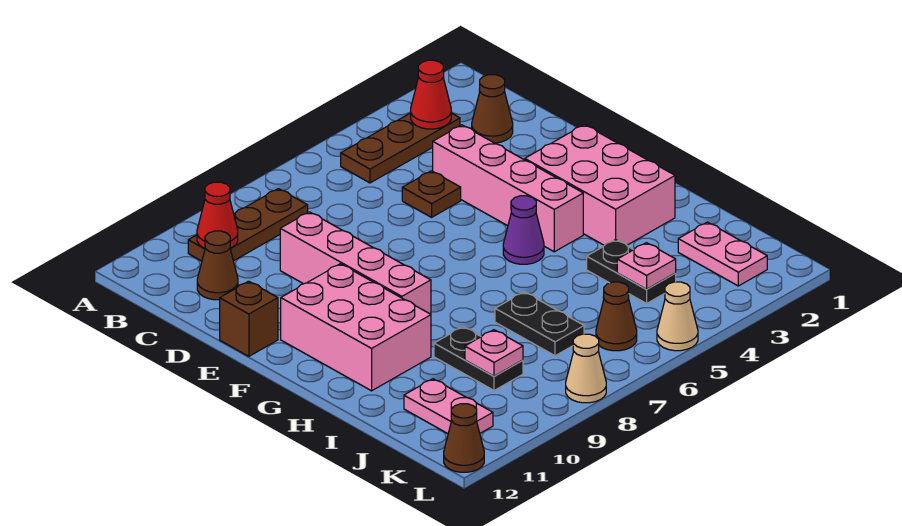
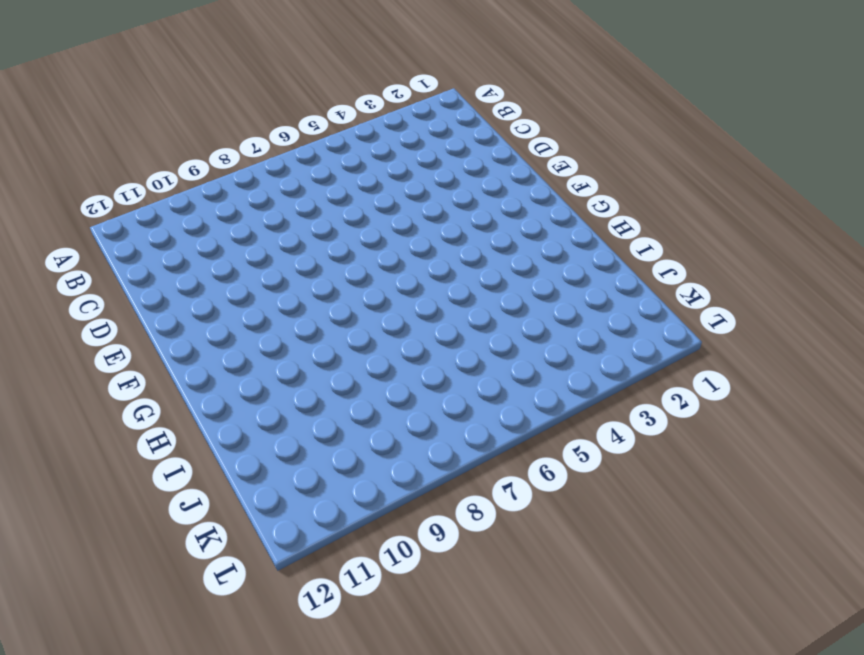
none -> brown plate B3:B5 level 1
none -> brown plate B8:B10 level 1
none -> brown cone C2 level 1

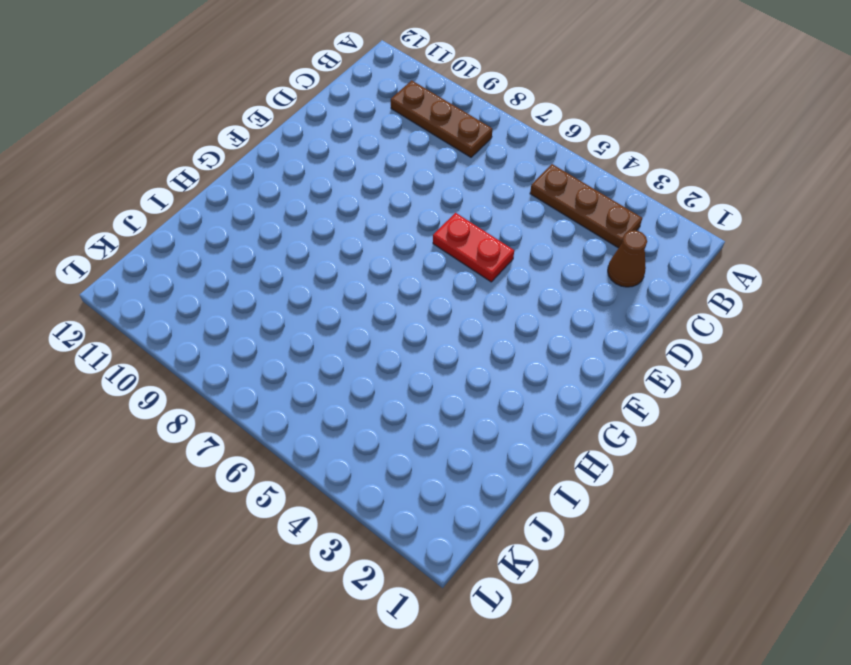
red plate E5:E6 level 1 -> none
none -> brown cone C11 level 1
none -> pink brick D4:G4 level 1
none -> brown plate D5 level 1

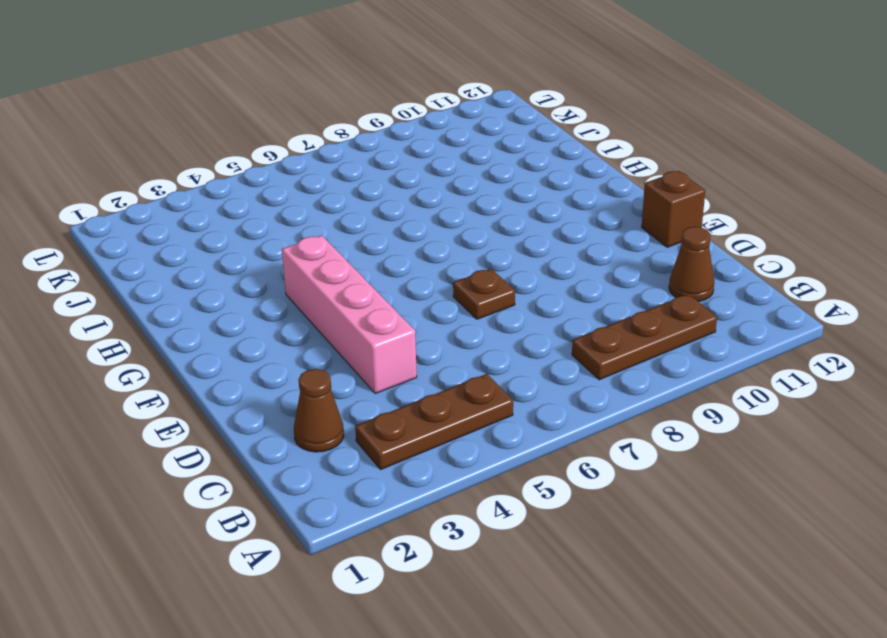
brown plate E7 level 1 -> brown plate D5 level 1
none -> pink brick D9:G9 level 1
none -> pink brick F2:H3 level 1
none -> pink brick F10:H11 level 1

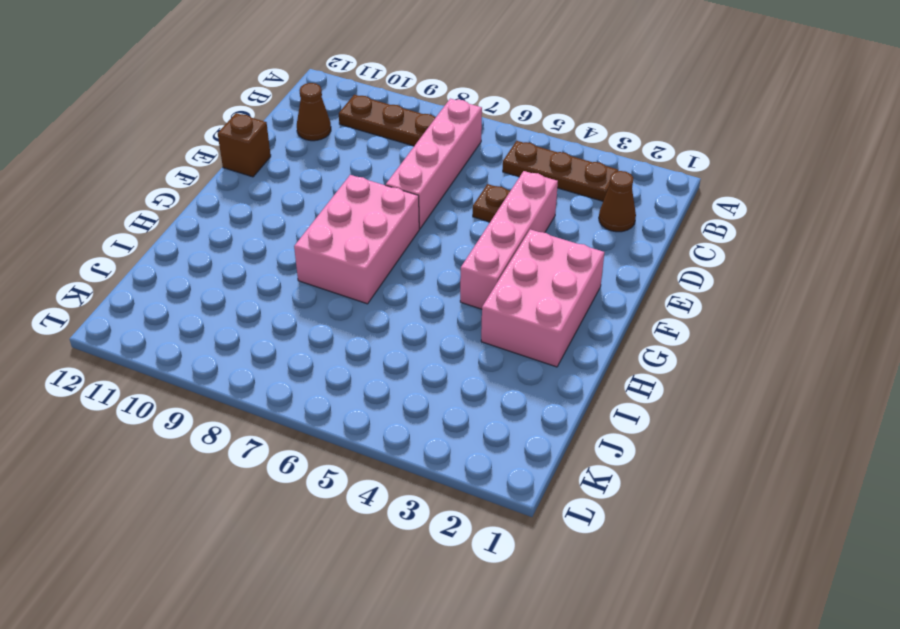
pink brick B7:E7 level 1 -> pink brick D9:G9 level 1
pink brick F7:H8 level 1 -> pink brick F10:H11 level 1
none -> purple cone G5 level 1
none -> black plate I4:J4 level 1
none -> black plate I7:J7 level 1

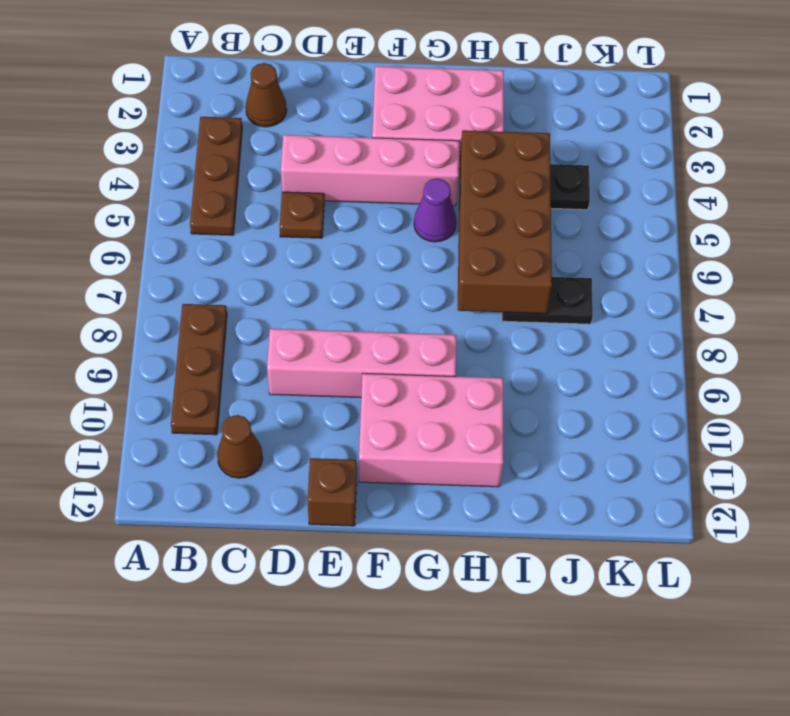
brown brick H4:I7 level 2 -> none
none -> black plate I9:J9 level 1
none -> pink plate J2:K2 level 1
none -> pink plate J11:K11 level 1

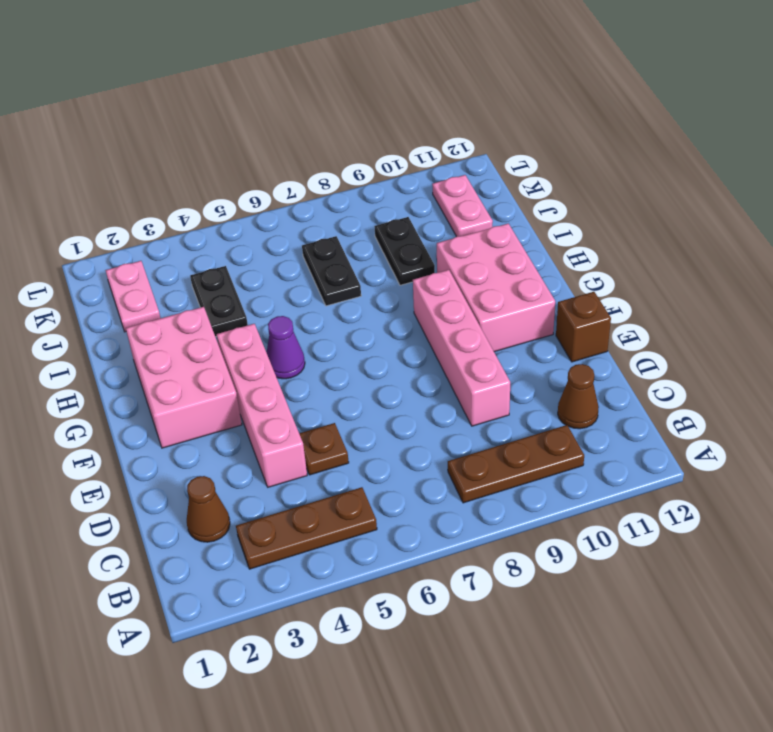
none -> brown cone K6 level 1
none -> tan cone L5 level 1
none -> tan cone L8 level 1

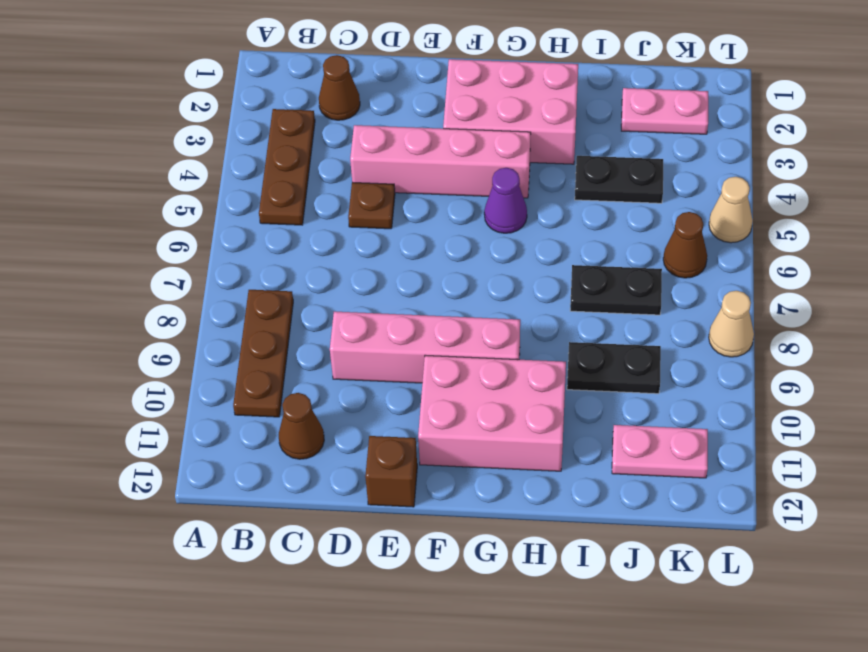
none -> brown cone L12 level 1
none -> red cone B3 level 2
none -> red cone B10 level 2

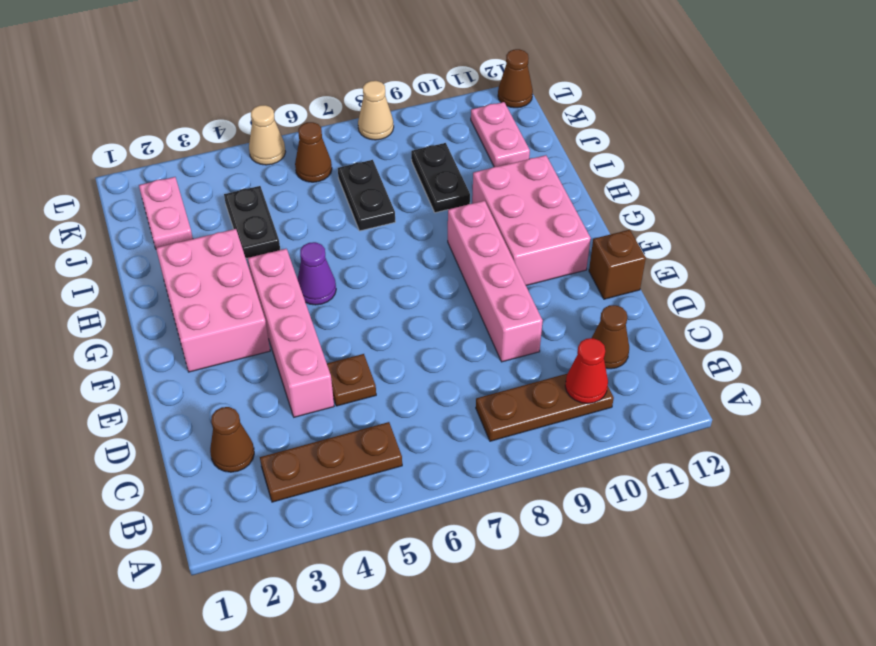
none -> red cone B3 level 2
none -> pink plate J4 level 2
none -> pink plate J9 level 2

